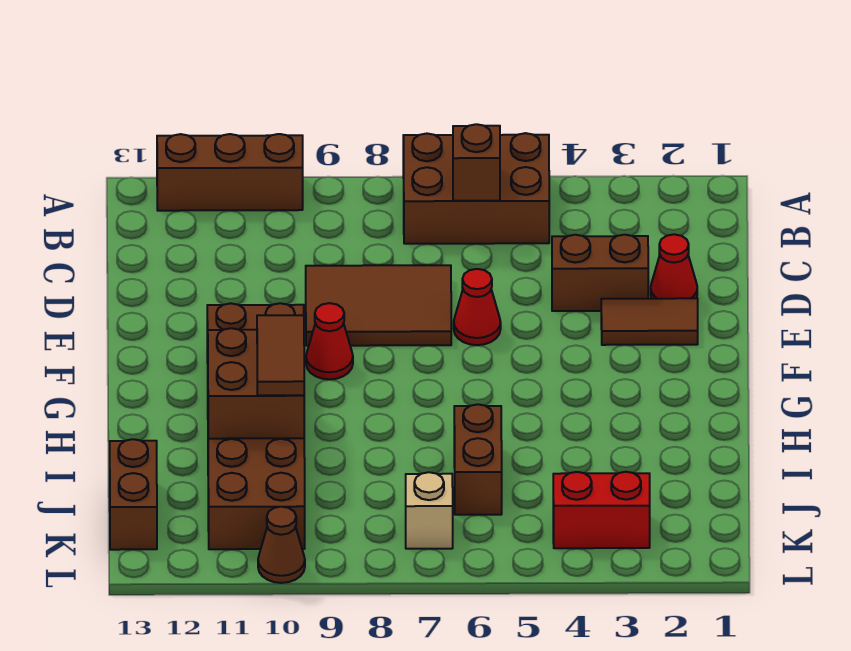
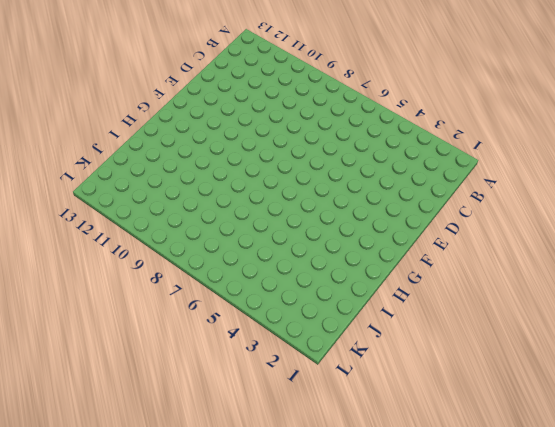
none -> brown brick A5:B7 level 1
none -> brown brick A10:A12 level 1
none -> red cone D2 level 1

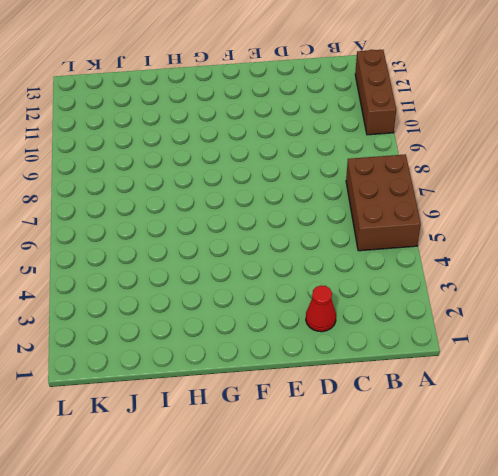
none -> brown brick D3:D4 level 1
none -> brown tile D7:E9 level 1
none -> brown tile E2:E3 level 1

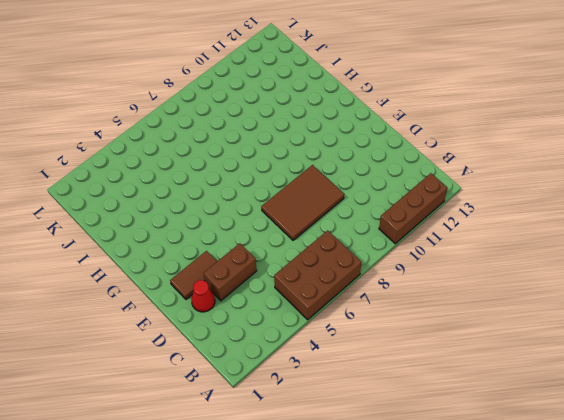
none -> red cone E6 level 1
none -> red cone F9 level 1
none -> brown brick F10:K11 level 1

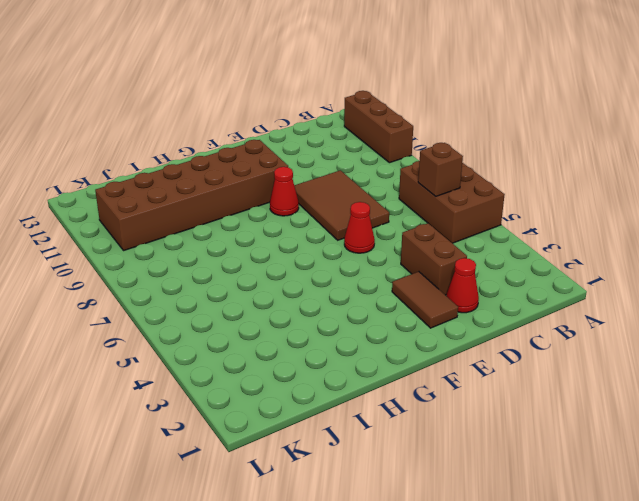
none -> brown brick I6:J6 level 1
none -> brown brick J13:K13 level 1
none -> red brick K3:K4 level 1

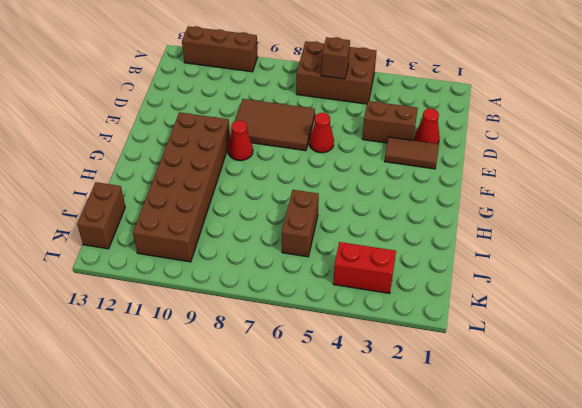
none -> tan brick K7 level 1
none -> brown cone L10 level 1
none -> brown brick H10:I11 level 2

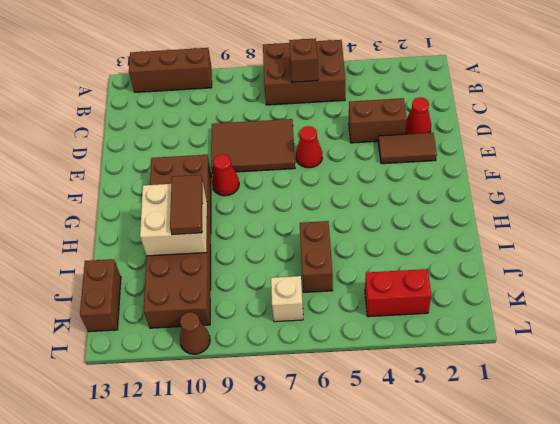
tan brick H10:I11 level 2 -> brown brick H10:I11 level 2

